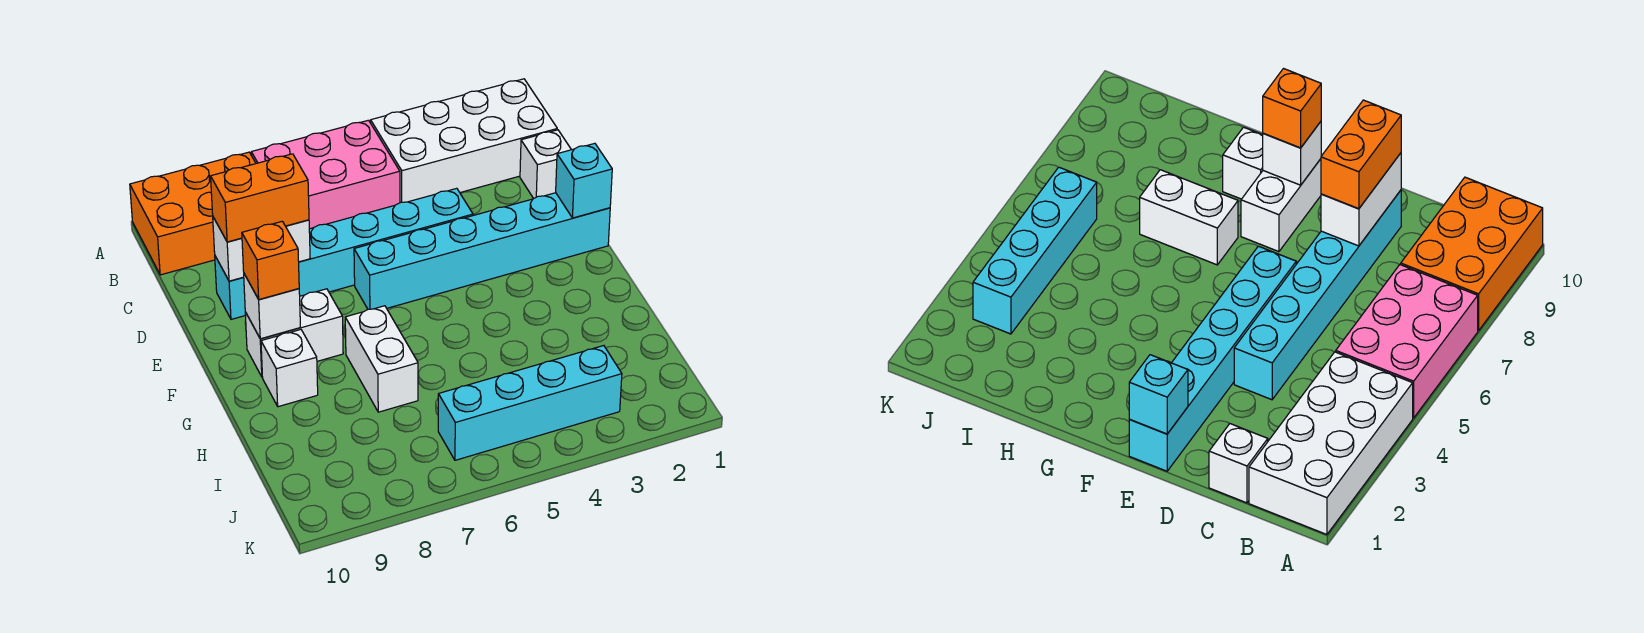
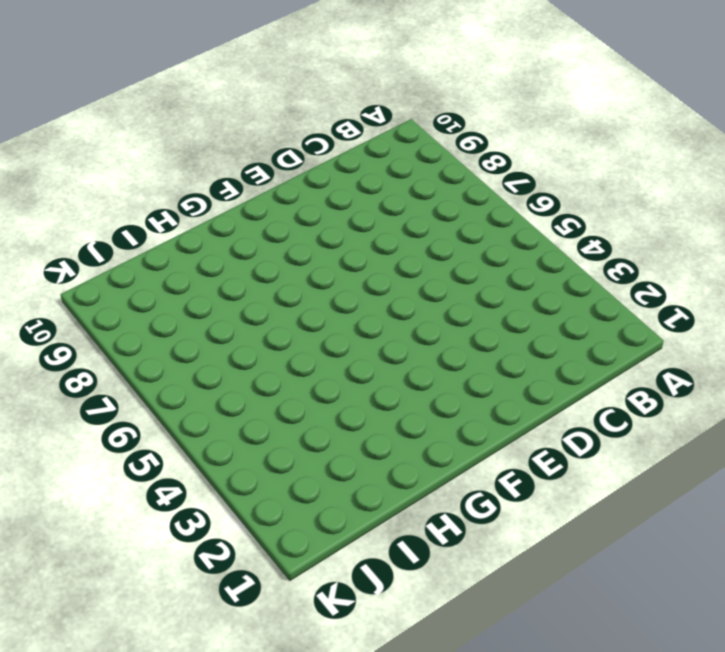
none -> white brick A1:B4 level 1
none -> pink brick A5:B7 level 1
none -> orange brick A8:B10 level 1

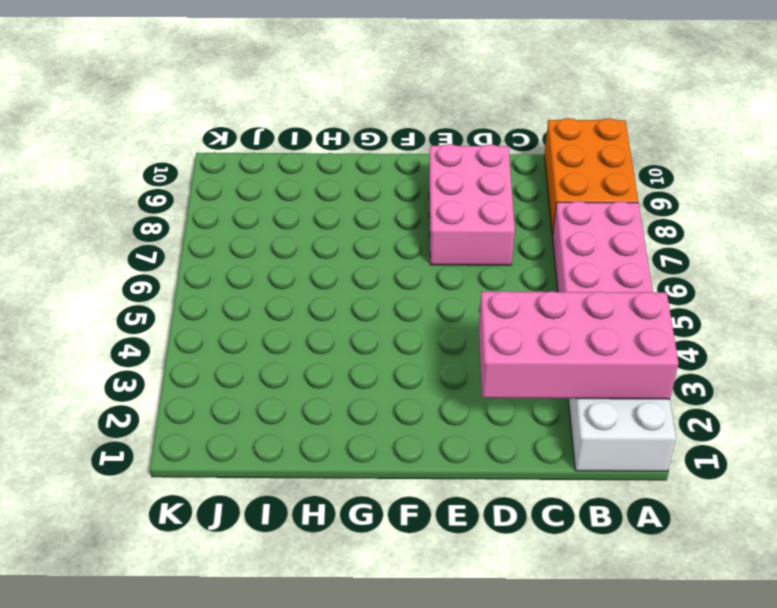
pink brick A2:D3 level 2 -> none
pink brick D7:E9 level 1 -> cyan brick D4:D9 level 1
none -> white brick C1 level 1
none -> cyan brick E1:E6 level 1
none -> white brick F8:F9 level 1

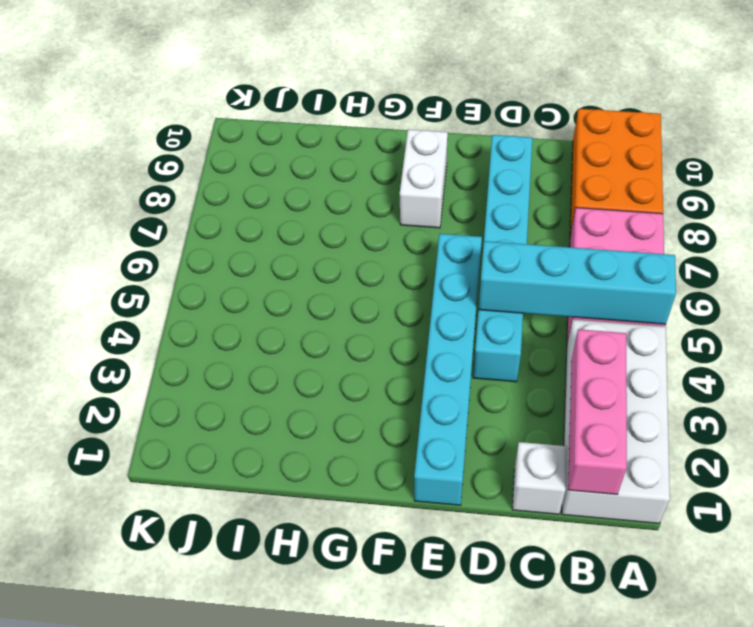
cyan brick A5:D5 level 2 -> cyan brick J3:J6 level 1
pink brick B1:B3 level 2 -> none
none -> white brick G7:H7 level 1
none -> white brick G9 level 1
none -> white brick D8:D9 level 2

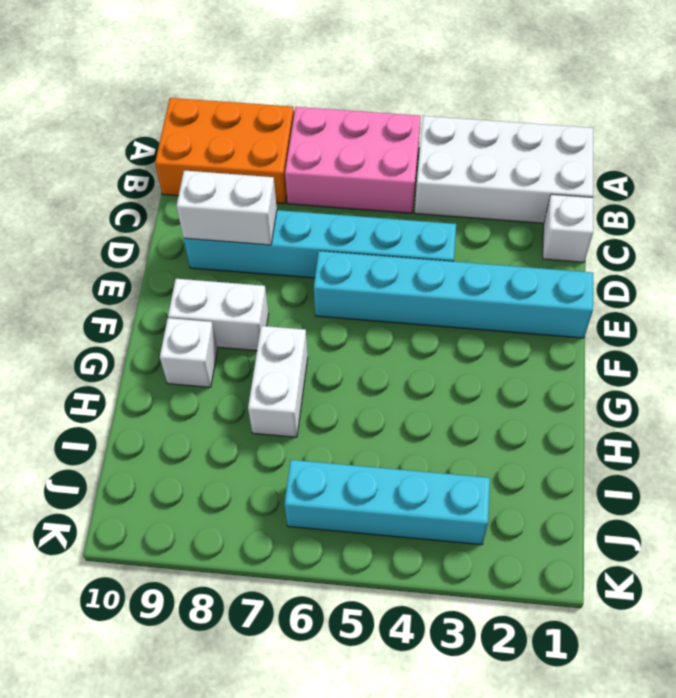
none -> cyan brick E1 level 2
none -> white brick F9 level 2
none -> orange brick D8:D9 level 3

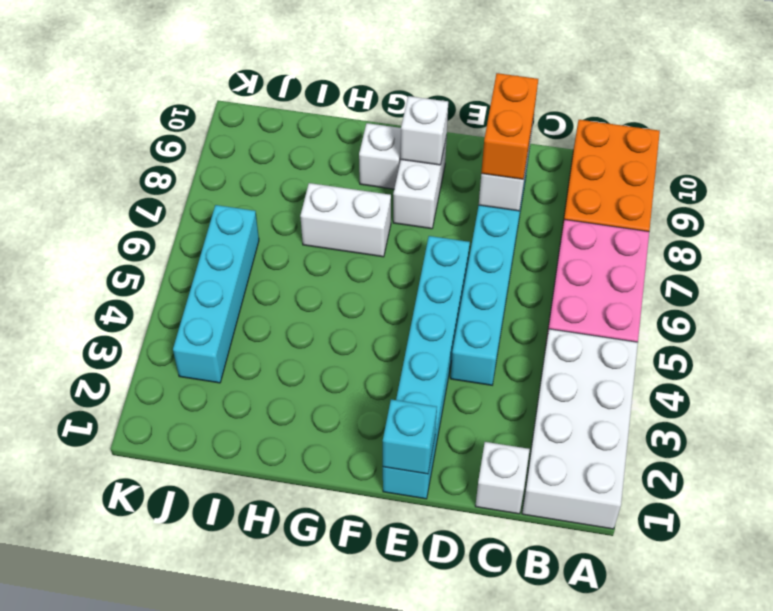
none -> orange brick F9 level 3

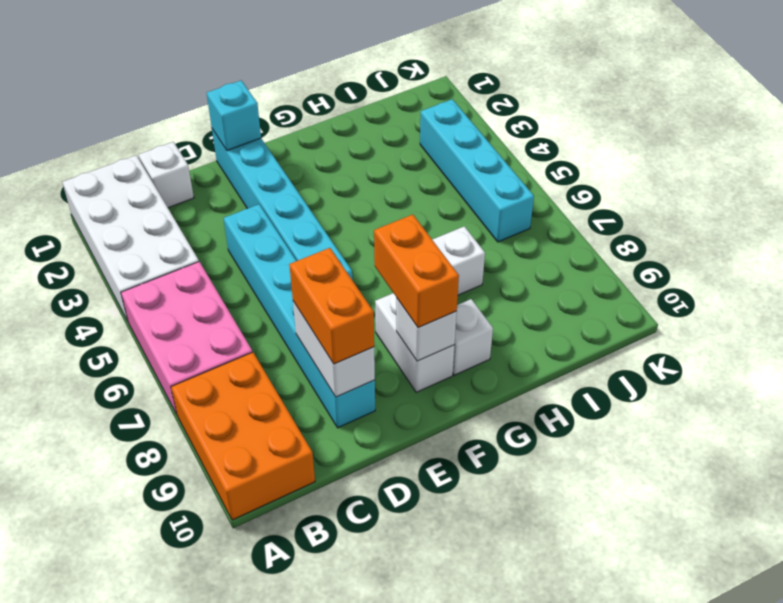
orange brick F8:F9 level 3 -> orange brick F9 level 3

